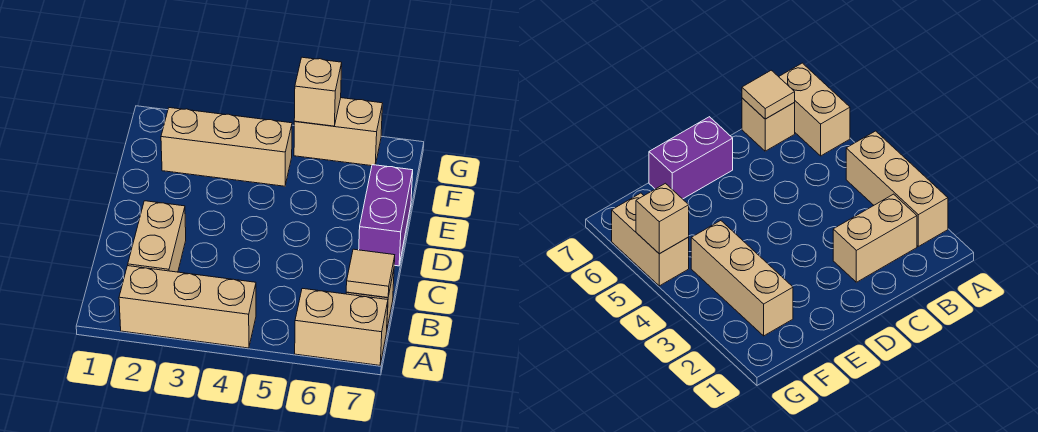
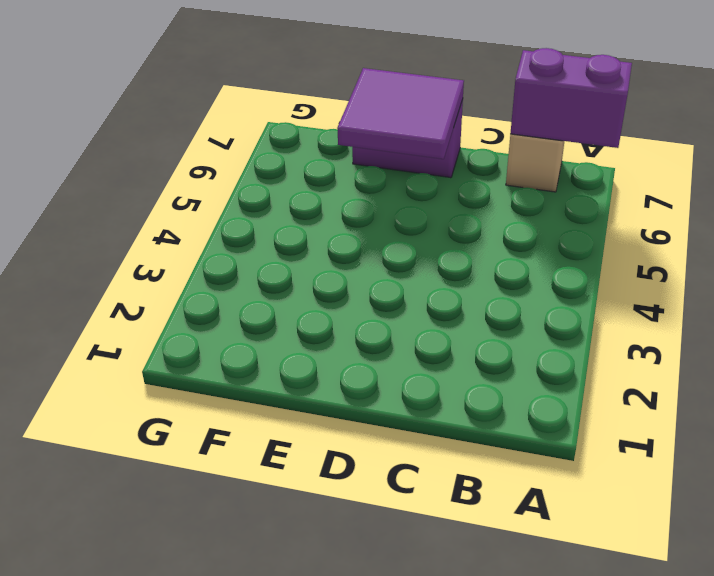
purple brick A7:B7 level 2 -> tan tile B7 level 2
purple tile D6:E7 level 2 -> none
none -> tan brick A2:A4 level 1
none -> tan brick A6:A7 level 1

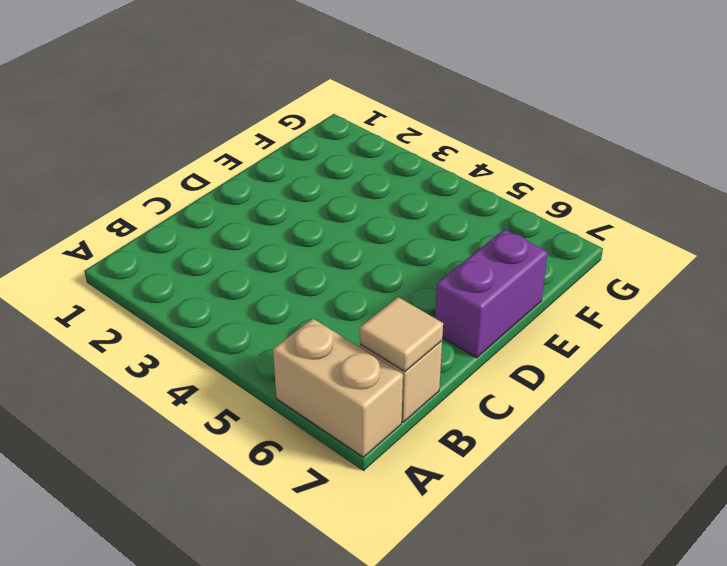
none -> tan brick A2:A4 level 1
none -> tan brick B2:C2 level 1

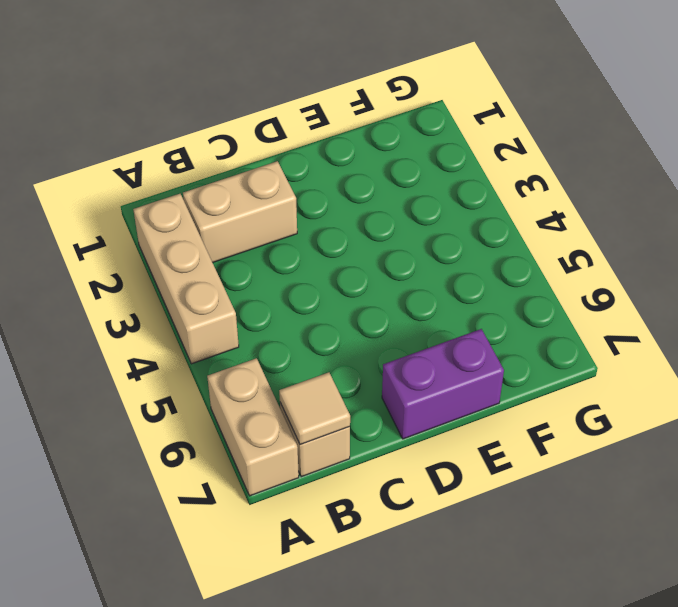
none -> tan brick F2:F4 level 1
none -> tan brick G5:G6 level 1

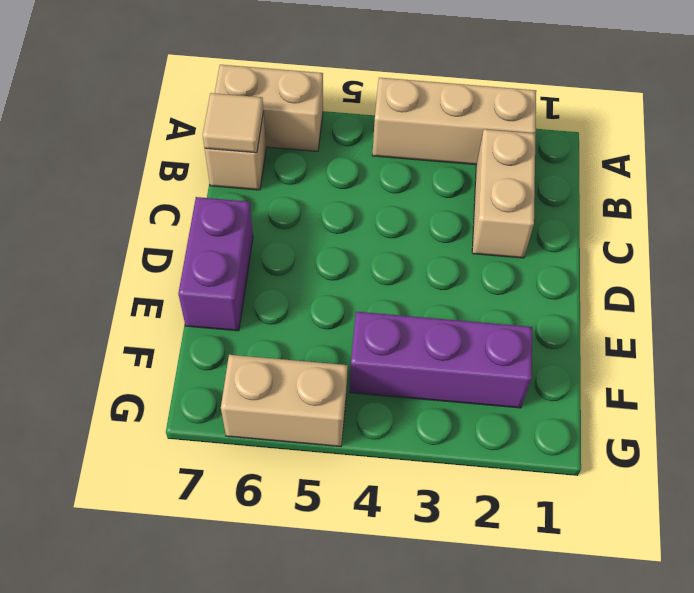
purple brick F2:F4 level 1 -> tan brick F2:F4 level 1
none -> tan brick G5 level 2

